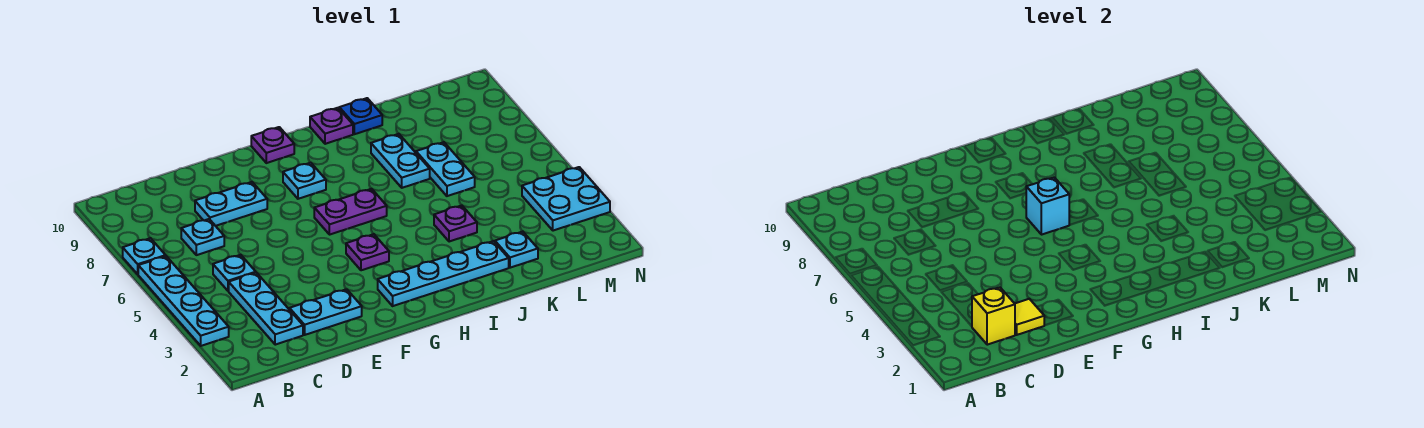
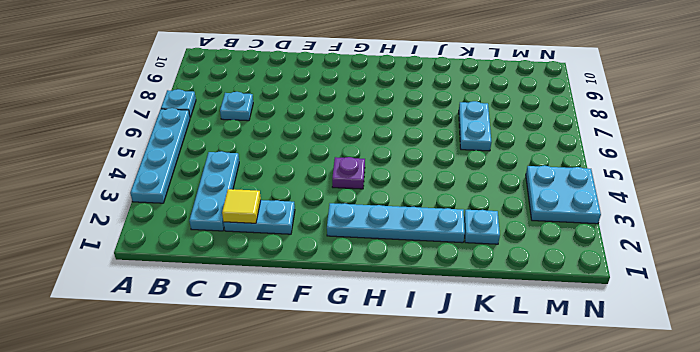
none -> cyan plate C5 level 1
none -> cyan plate D8:E8 level 1
none -> purple plate G6:H6 level 1

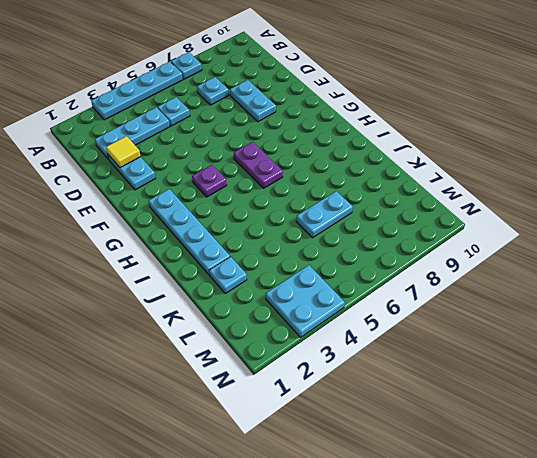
none -> cyan plate G8 level 1
none -> purple plate G10 level 1
none -> purple plate I10 level 1

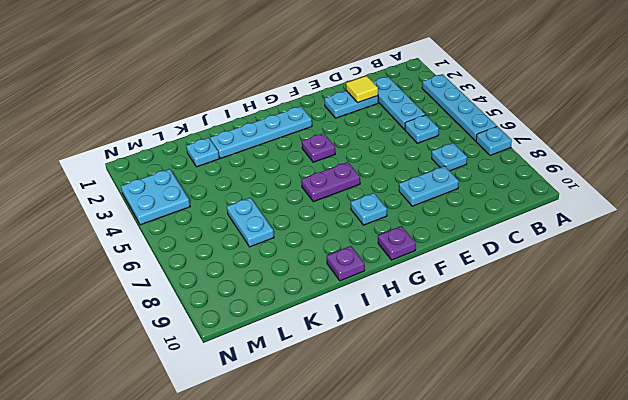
none -> purple plate J4 level 1
none -> cyan plate J7:J8 level 1
none -> blue plate J10 level 1

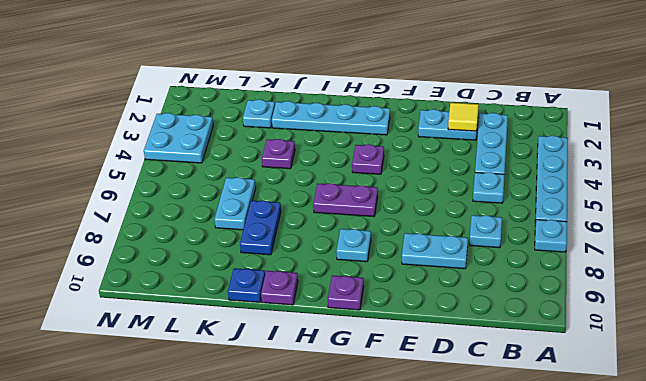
blue plate J7:J8 level 1 -> cyan plate J7:J8 level 1
none -> yellow brick C2 level 2
none -> cyan brick G6 level 2

